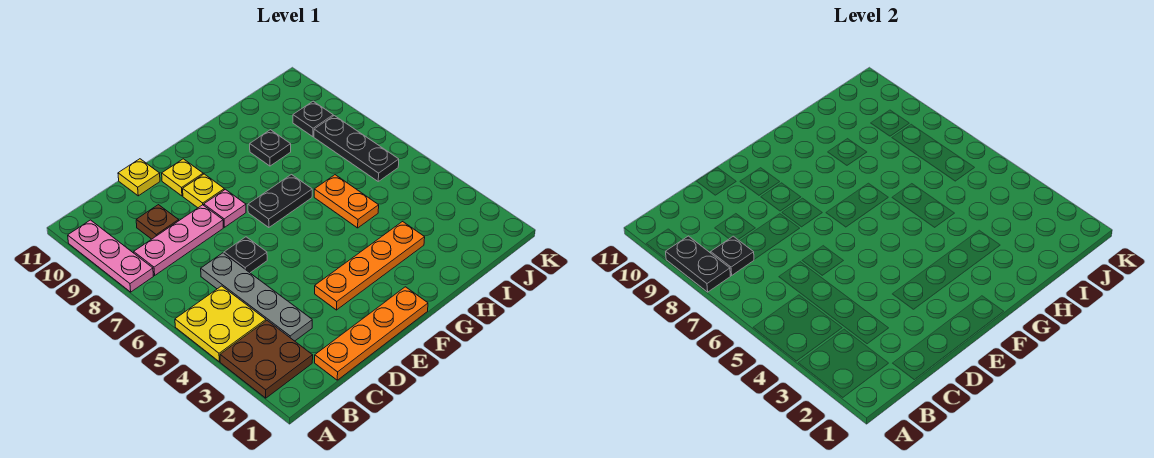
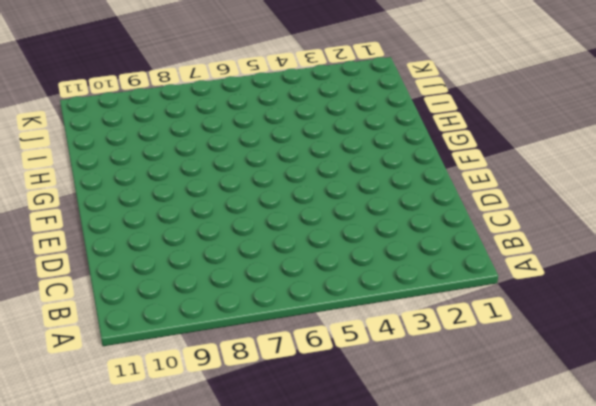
none -> brown plate A2:B3 level 1
none -> yellow plate A4:B5 level 1
none -> pink plate A8:A10 level 1

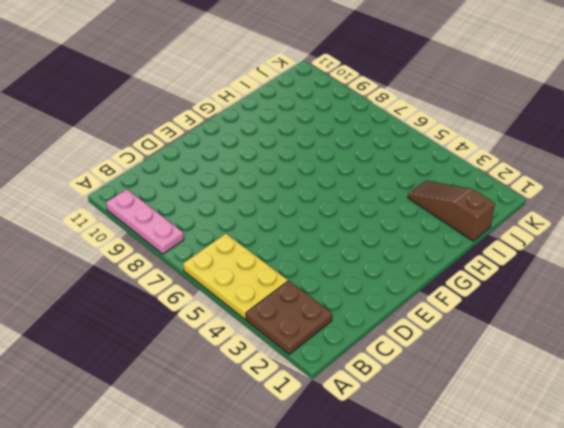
yellow plate A4:B6 level 1 -> yellow plate A4:B5 level 1
brown slope I1:I3 level 1 top 1 -> none
none -> pink plate B8:D8 level 1
none -> orange plate C1:F1 level 1
none -> grey plate C3:C6 level 1

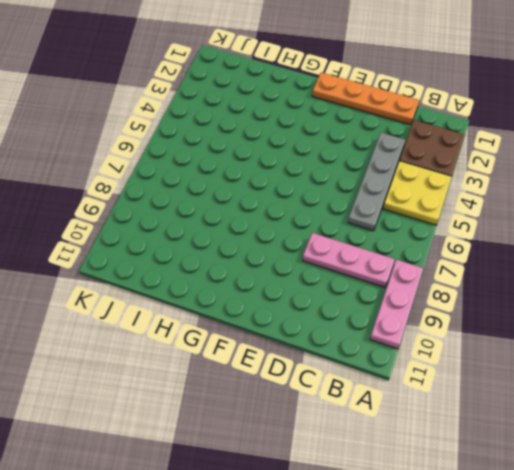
none -> brown plate C9 level 1
none -> black plate D6 level 1
none -> yellow plate D11 level 1

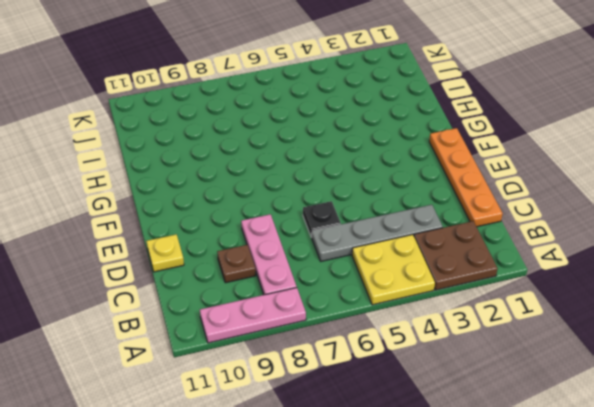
none -> orange plate E3:H3 level 1
none -> pink plate E8 level 1
none -> yellow plate E9 level 1

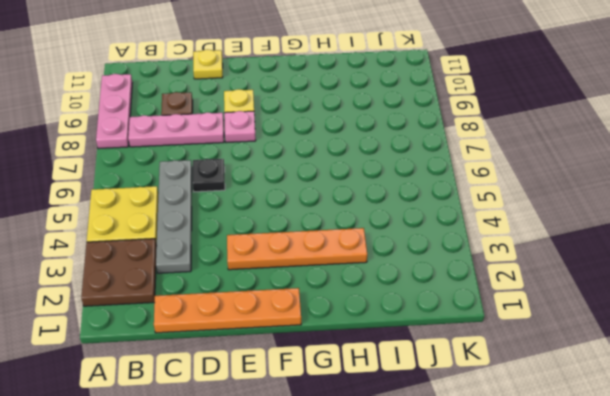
none -> yellow plate E10 level 1
none -> black plate F7:G7 level 1
none -> orange plate H5:H6 level 1

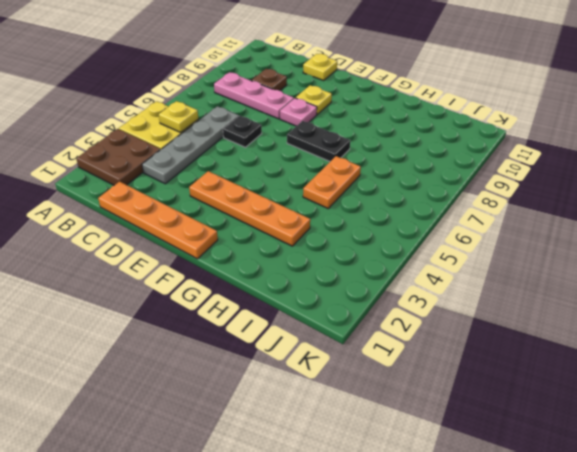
yellow plate B5 level 2 -> yellow plate E10 level 1
none -> pink plate A8:A10 level 1
none -> black plate H9 level 1
none -> black plate J6:J8 level 1

